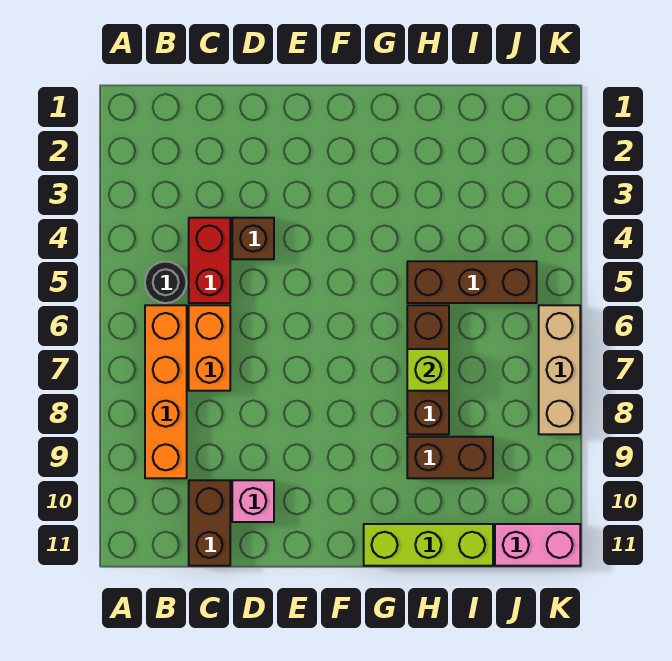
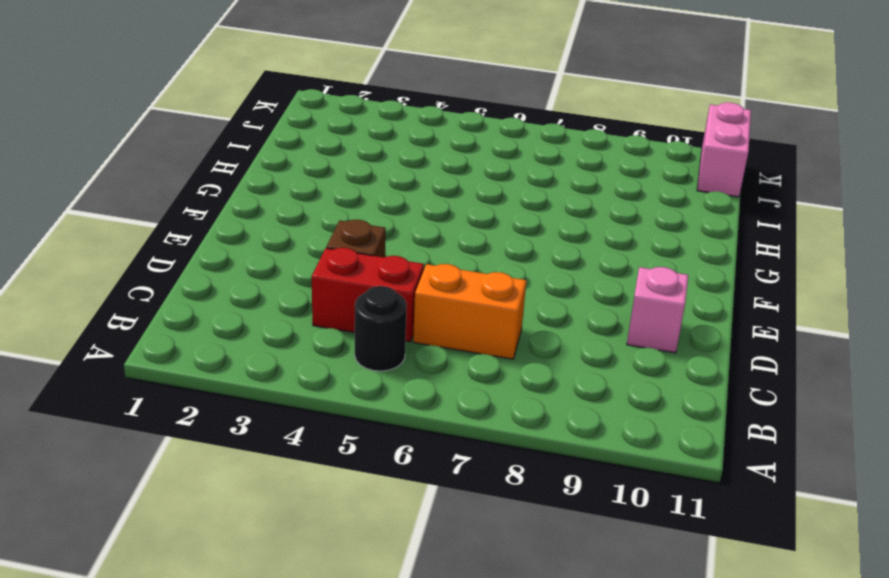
none -> orange brick B6:B9 level 1
none -> brown brick C10:C11 level 1
none -> lime brick G11:I11 level 1

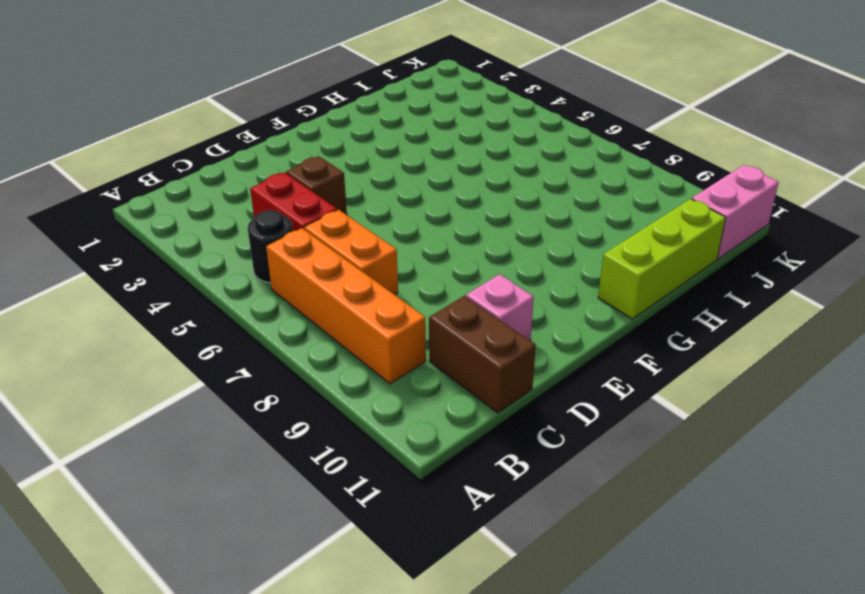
none -> brown brick H5:J5 level 1
none -> brown brick H6:H8 level 1
none -> brown brick H9:I9 level 1

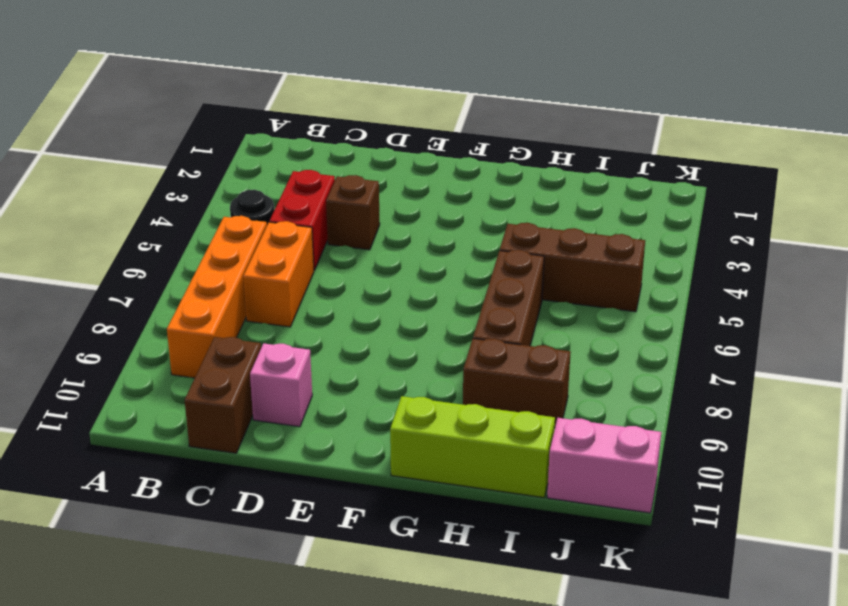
none -> tan brick K6:K8 level 1
none -> lime brick H7 level 2

